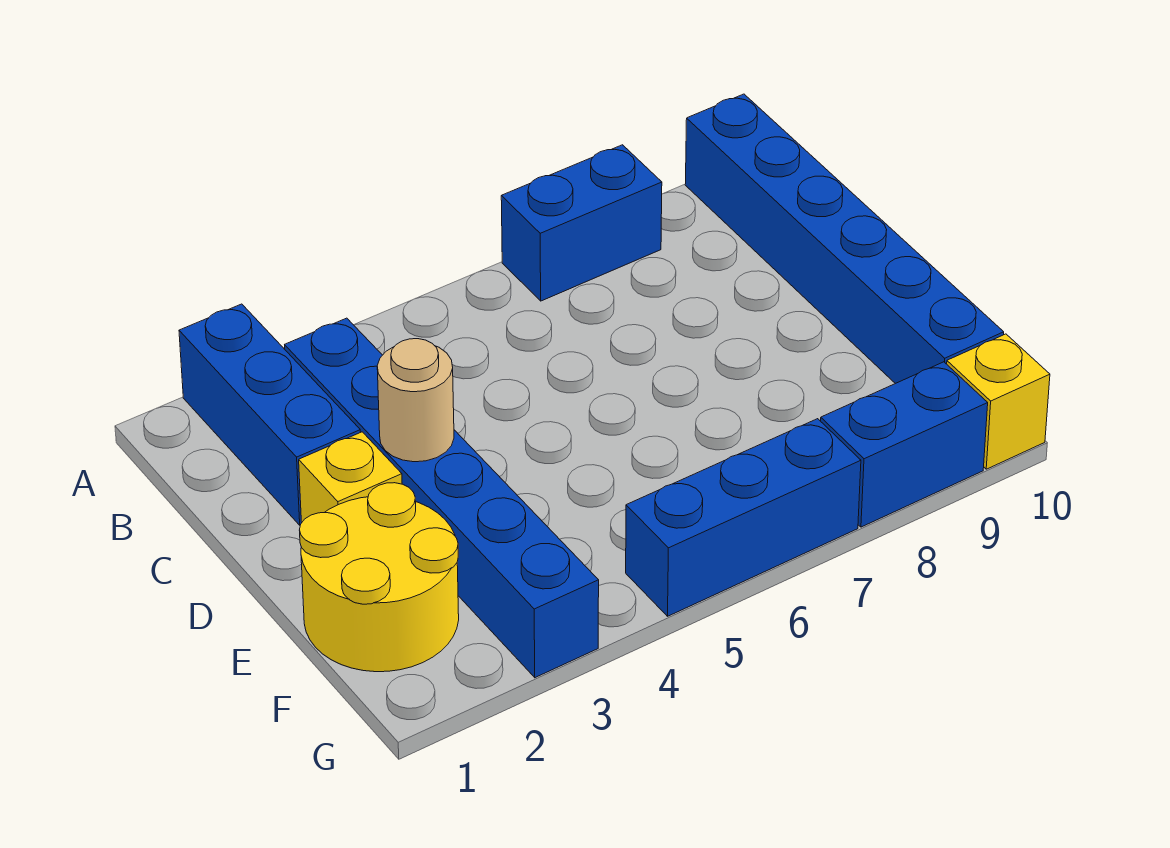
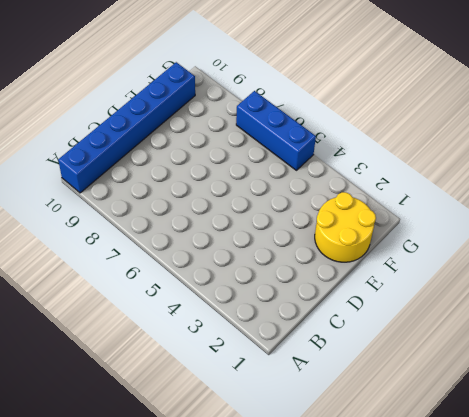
none -> blue brick A2:C2 level 1
none -> blue brick A7:A8 level 1

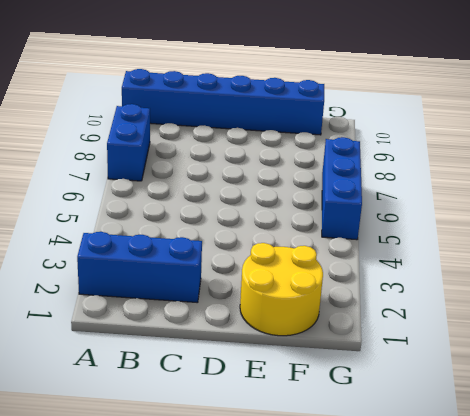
none -> blue brick B3:G3 level 1
none -> yellow brick D2 level 1

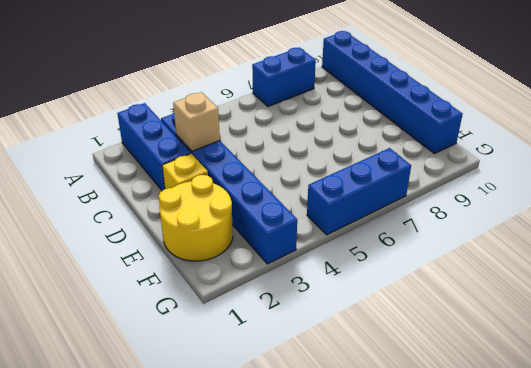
tan brick C3 level 2 -> none
none -> blue brick G8:G9 level 1
none -> yellow brick G10 level 1

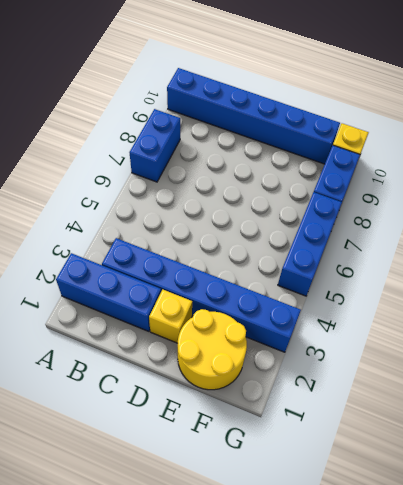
none -> tan round brick D3 level 2

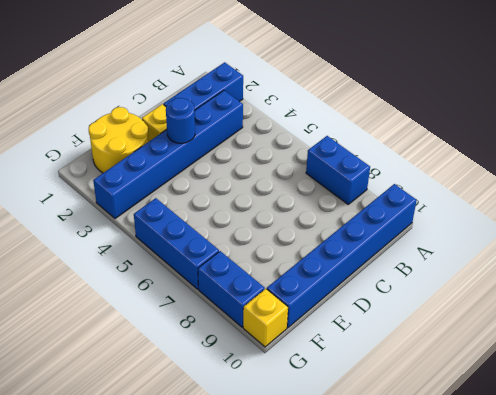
blue round brick D3 level 2 -> tan round brick D3 level 2

